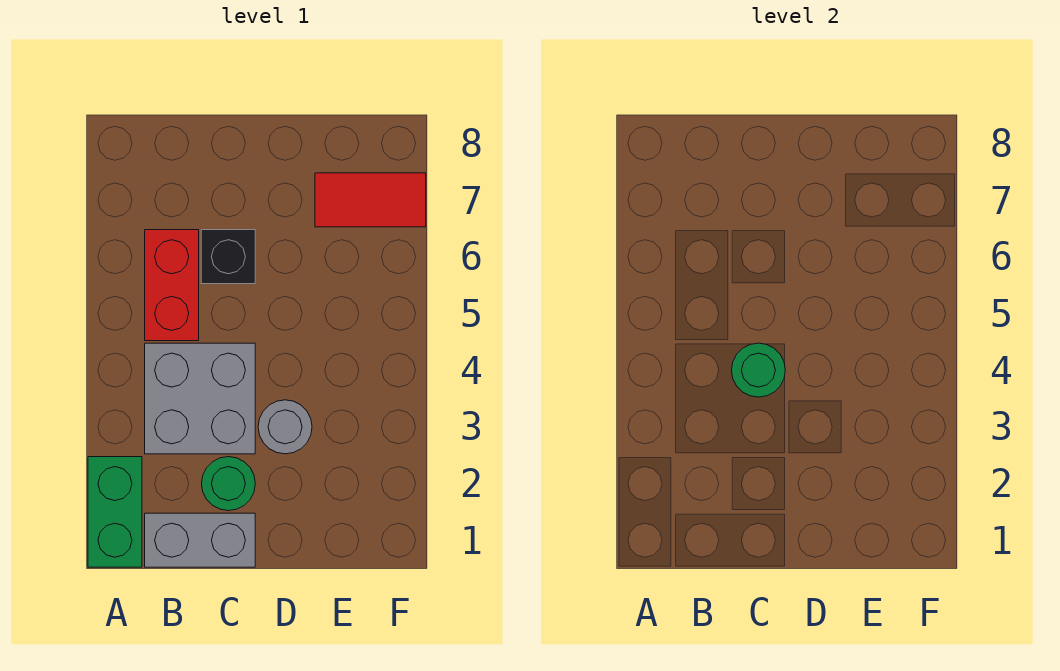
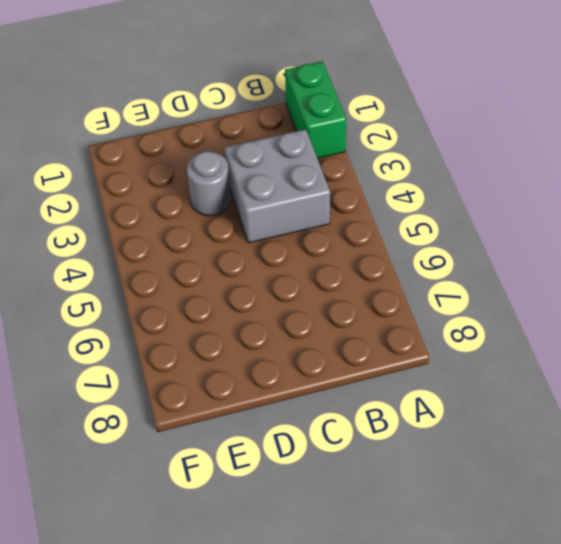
none -> grey brick B1:C1 level 1
none -> red brick B5:B6 level 1

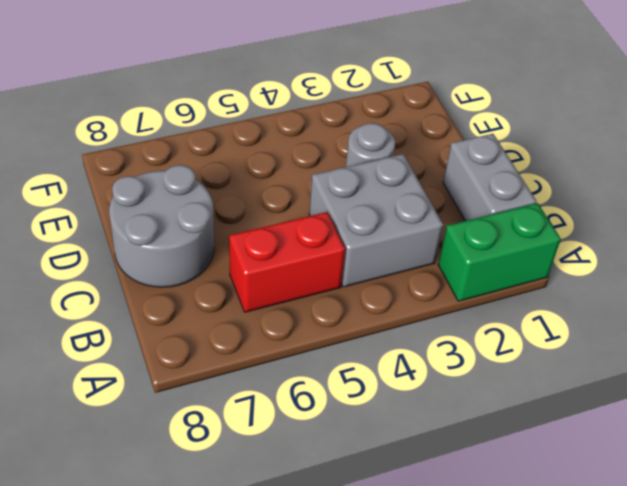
grey round brick C7:D8 level 1 -> none
none -> green round brick C2 level 1
none -> black brick C6 level 1

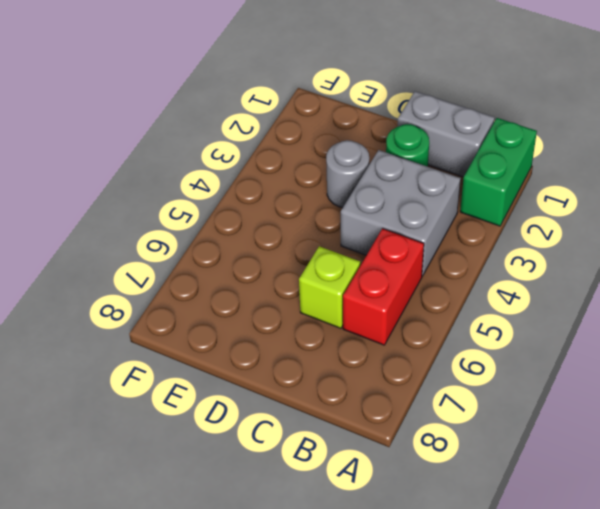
lime brick C6 level 1 -> black brick C6 level 1
none -> red tile E7:F7 level 1
none -> green round brick C4 level 2

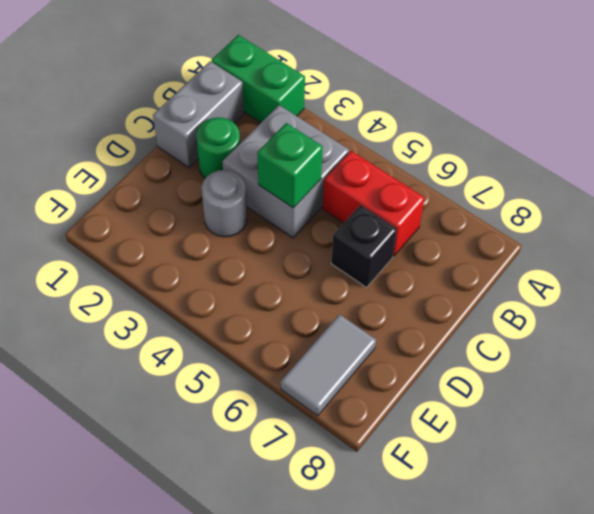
green brick C4 level 2 -> green round brick C4 level 2
grey tile E7:F7 level 1 -> red tile E7:F7 level 1

